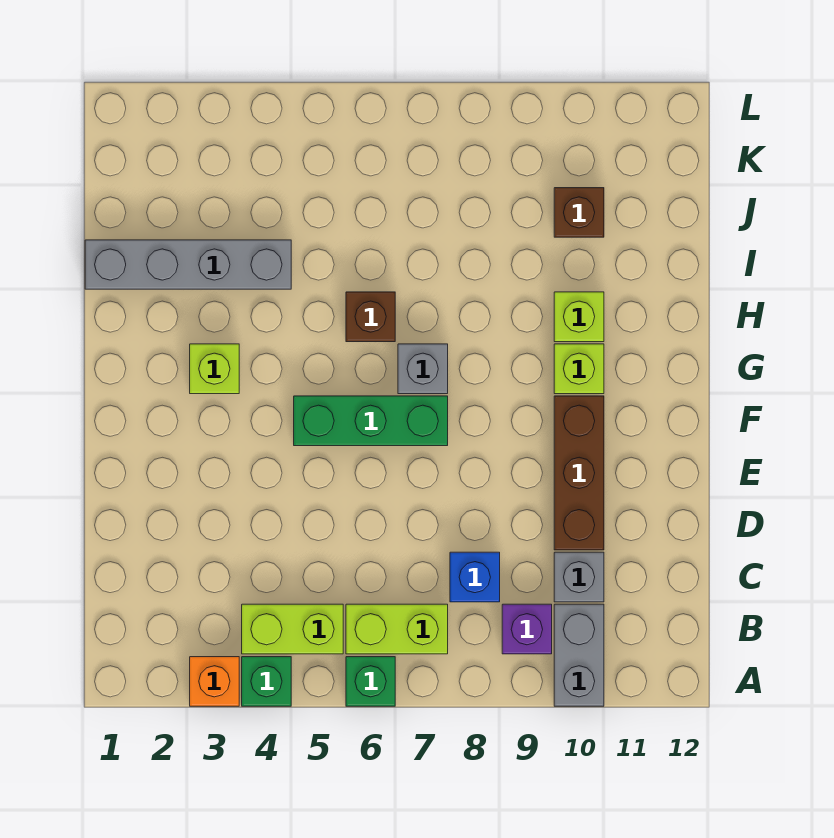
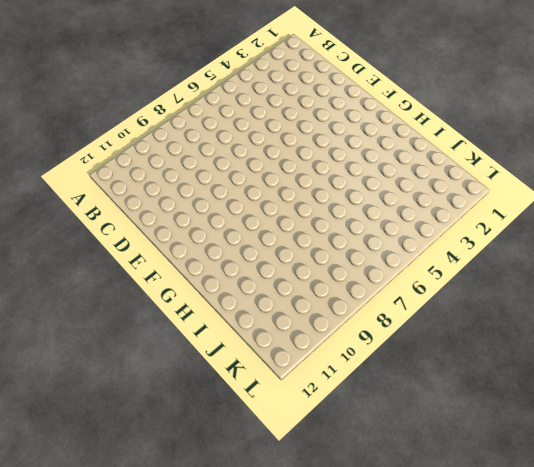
none -> orange brick A3 level 1
none -> green brick A4 level 1
none -> green brick A6 level 1

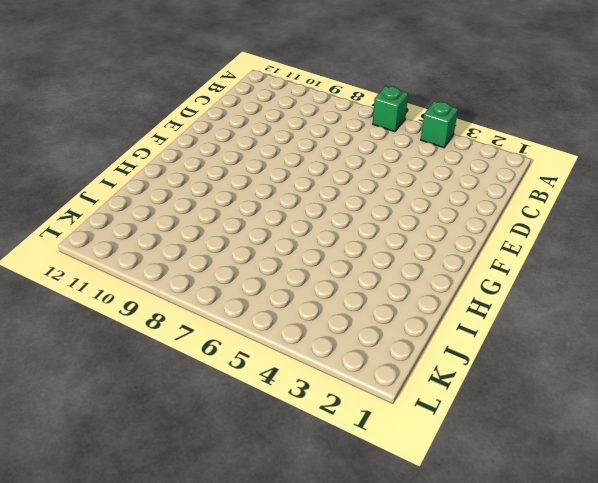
none -> orange brick A3 level 1
none -> grey brick A10:B10 level 1
none -> lime brick B4:B5 level 1

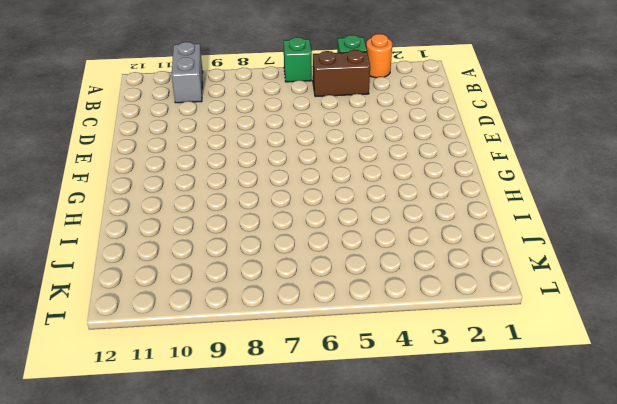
orange round brick A3 level 1 -> orange brick A3 level 1
brown brick B4:B5 level 1 -> lime brick B4:B5 level 1
none -> lime brick B6:B7 level 1
none -> purple brick B9 level 1
none -> blue brick C8 level 1

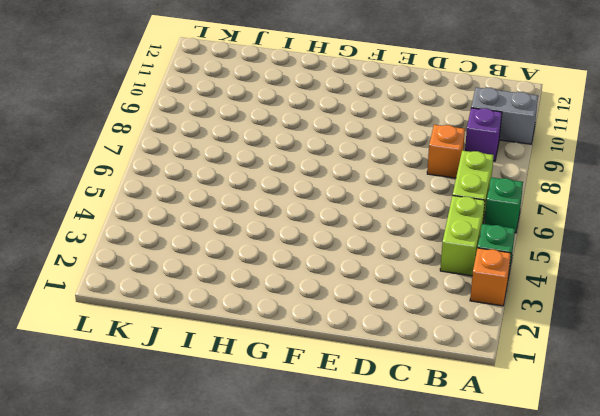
orange brick C8 level 1 -> blue brick C8 level 1
none -> grey brick C10 level 1
none -> brown brick D10:F10 level 1
none -> green brick F5:F7 level 1

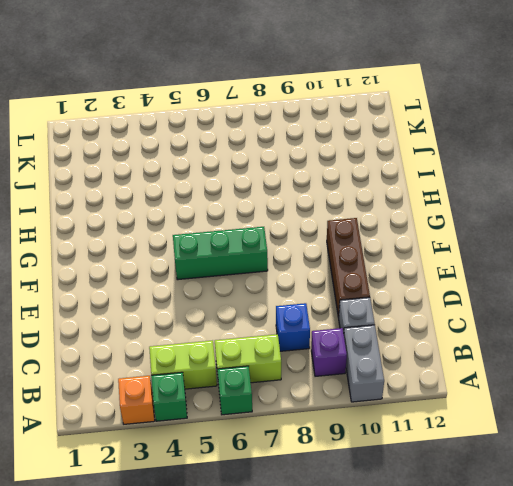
none -> lime brick G3 level 1
none -> grey brick G7 level 1
none -> lime brick G10 level 1

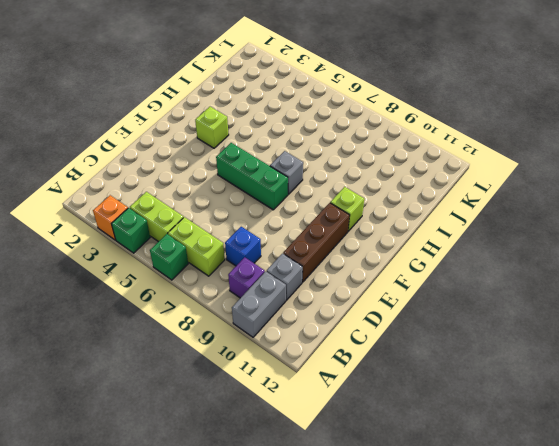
none -> brown brick H6 level 1
none -> lime brick H10 level 1
none -> grey brick I1:I4 level 1

